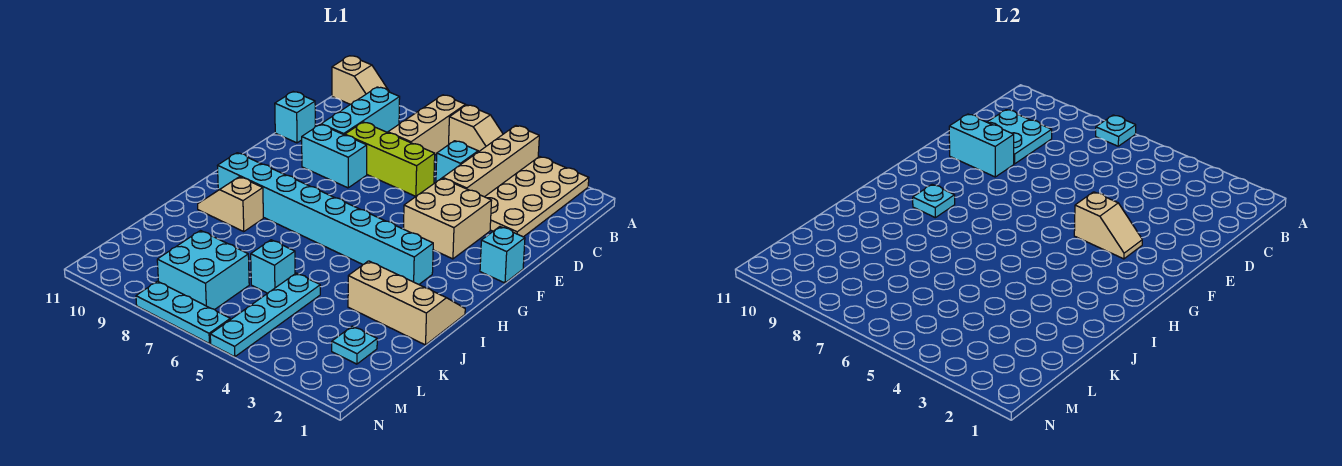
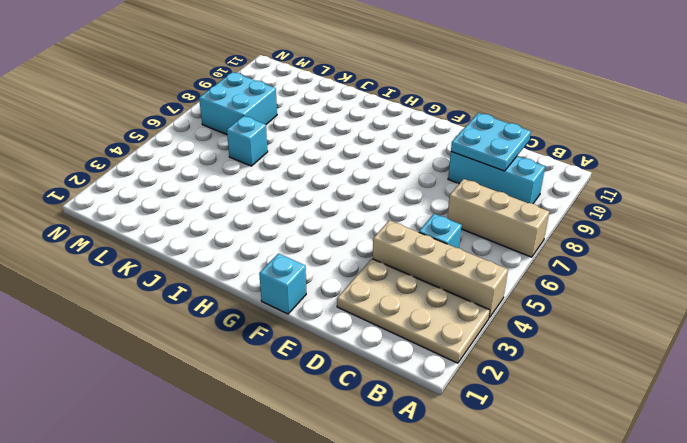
none -> tan slope A5:A6 level 1 top 6
none -> tan slope A10:A11 level 1 top 11
none -> lime brick D6:D8 level 1

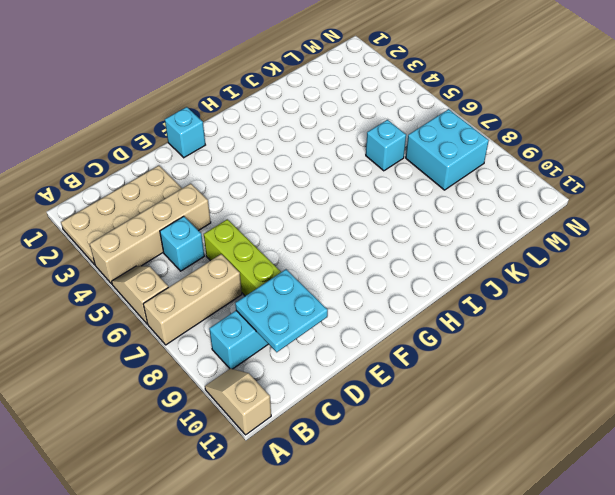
none -> cyan brick D11 level 1
none -> tan brick E3:F4 level 1
none -> cyan brick E8:E9 level 1

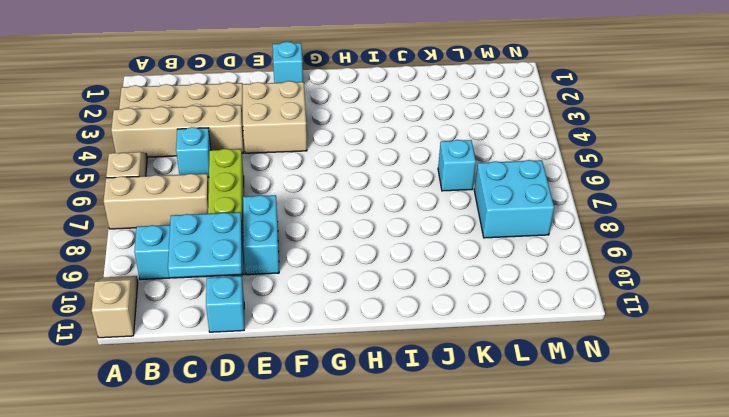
none -> cyan brick H3:H10 level 1
none -> tan slope I1:J3 level 1 top J
none -> tan slope I9:I10 level 1 top 9

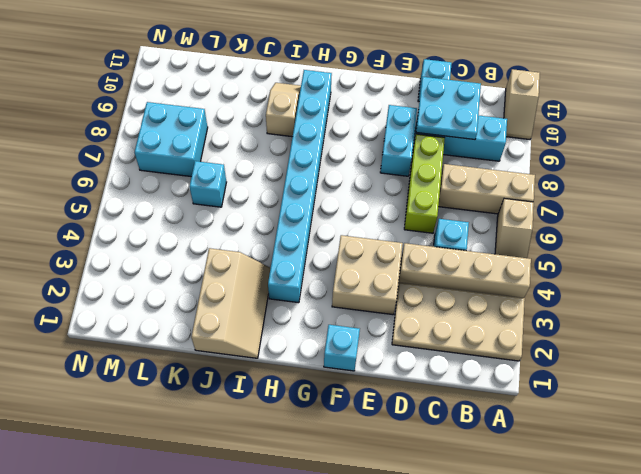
none -> cyan plate K5:N5 level 1
none -> cyan plate L2 level 1
none -> cyan plate N6:N8 level 1

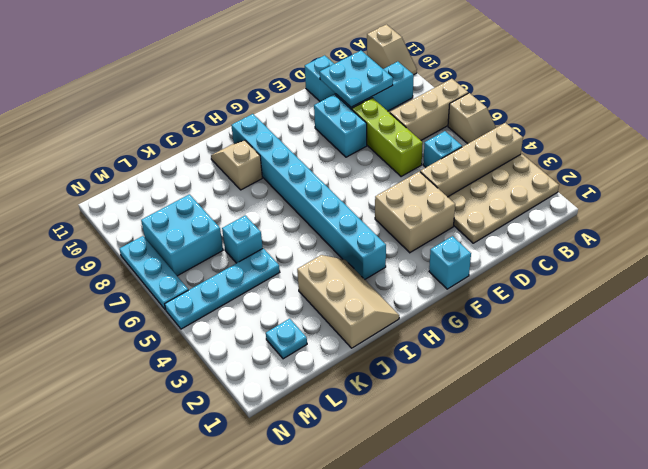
none -> cyan plate A7 level 2
none -> cyan brick E9:E10 level 2
none -> tan slope F3:F4 level 2 top 4

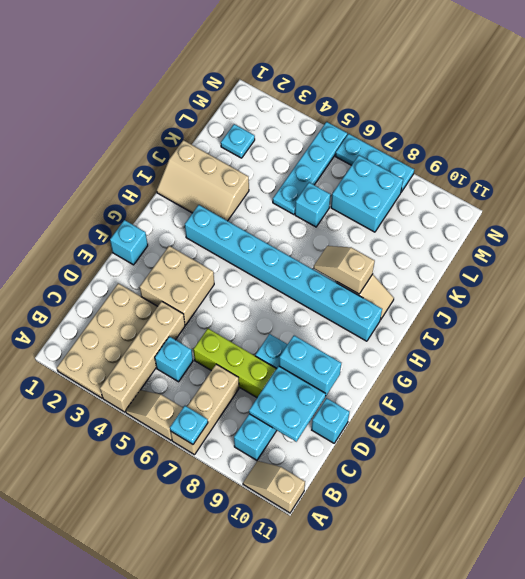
tan slope I8:I9 level 2 top 9 -> tan slope F3:F4 level 2 top 4
none -> cyan plate H9 level 2

